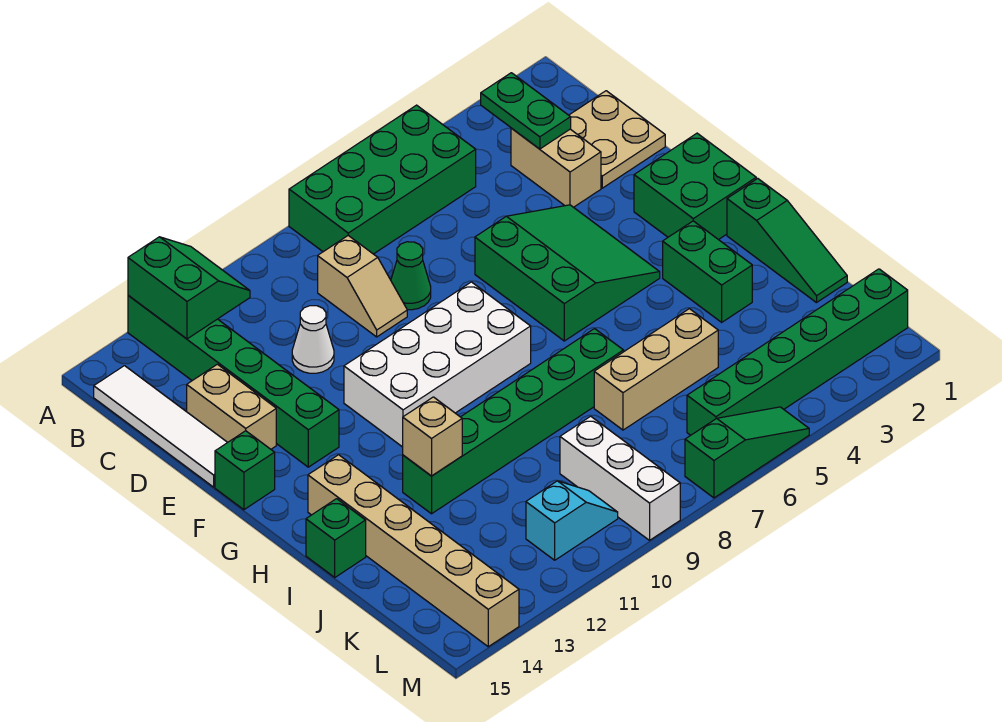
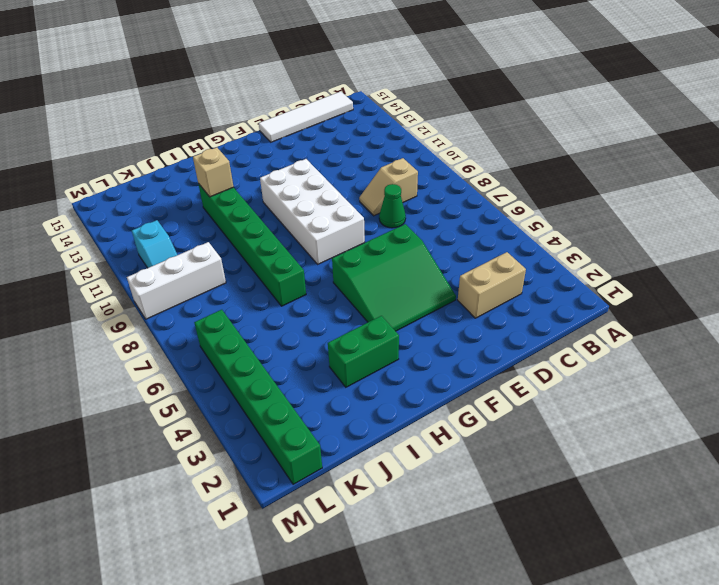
none -> green brick A5:B8 level 1
none -> green brick A13:F13 level 1
none -> tan plate C1:D2 level 1

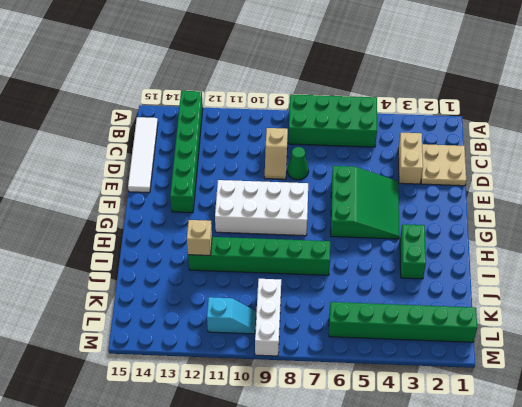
none -> white cone D11 level 1
none -> tan brick D14:E14 level 1
none -> green brick F1:G2 level 1

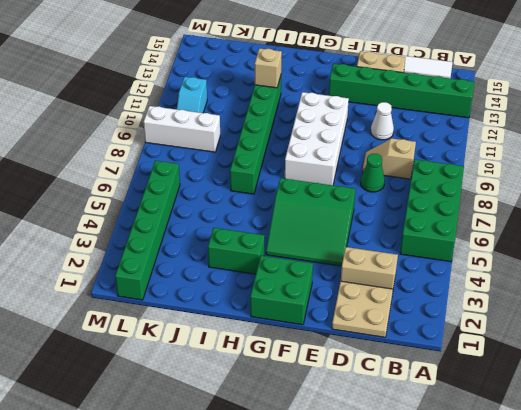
none -> green brick F15 level 1
none -> green slope H1:J1 level 1 top H
none -> tan brick H14:M14 level 1

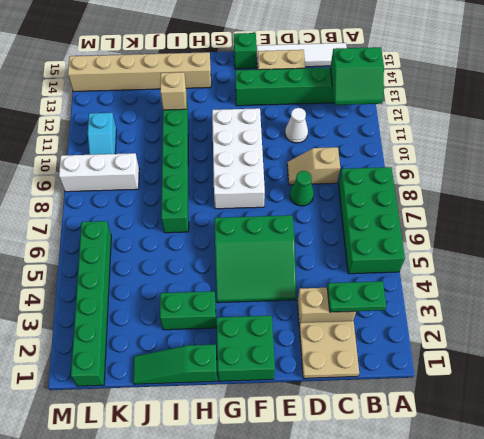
none -> green brick I15 level 1
none -> tan brick J5:J7 level 1
none -> green slope M5:M7 level 1 top 7

